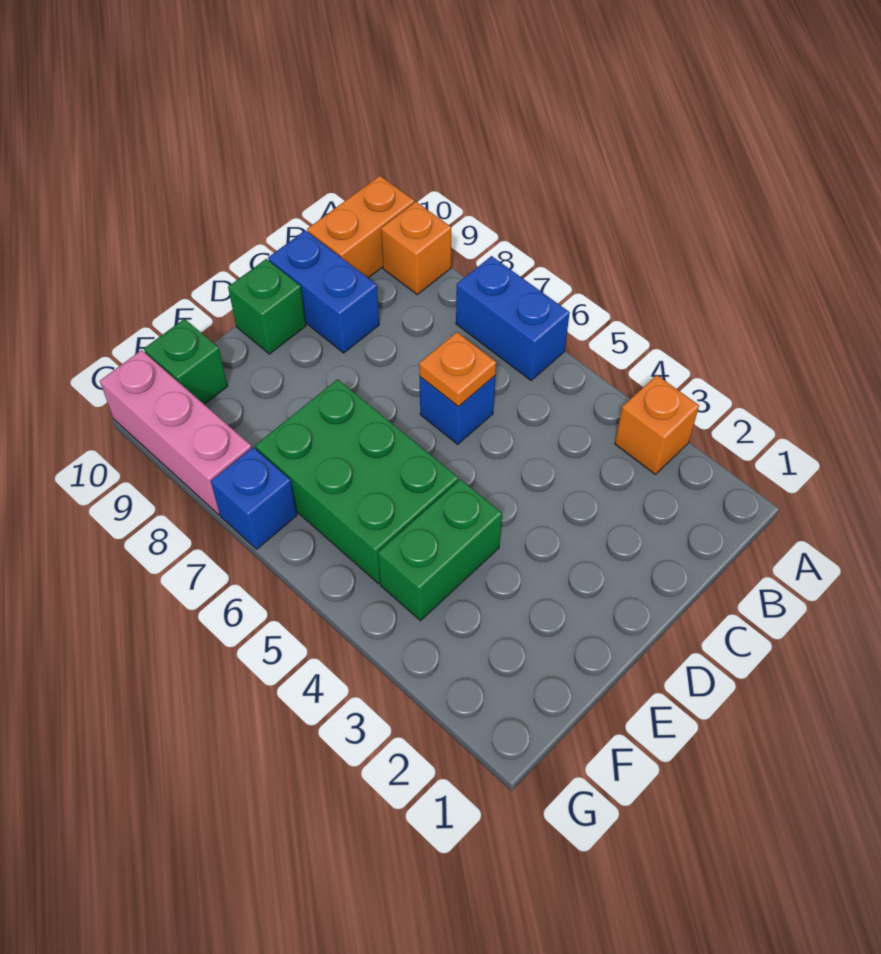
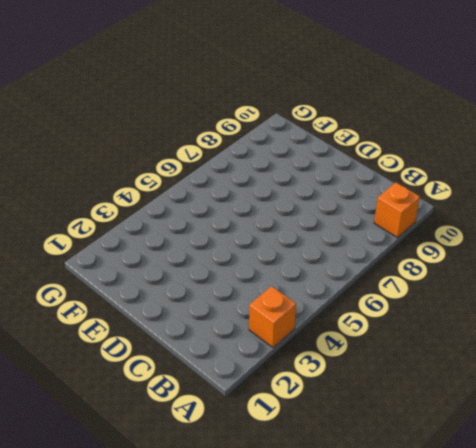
none -> blue brick A6:A7 level 1
none -> orange brick A10:B10 level 1
none -> blue brick C6 level 1

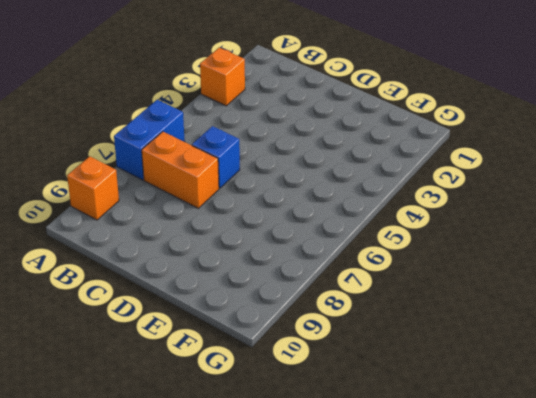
orange brick B7:C7 level 1 -> orange brick A10:B10 level 1
none -> blue brick C9:C10 level 1
none -> green brick D10 level 1
none -> green brick E4:F4 level 1

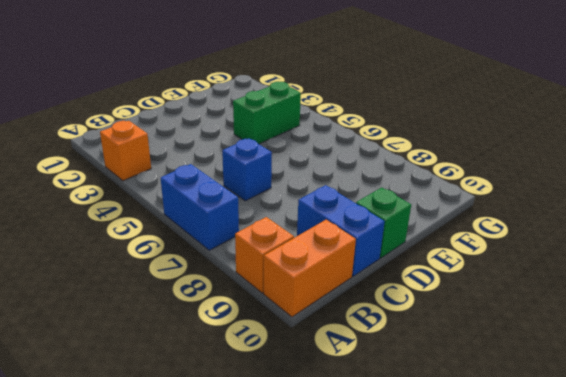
none -> green brick E5:F7 level 1
none -> green brick F10 level 1
none -> blue brick G7 level 1

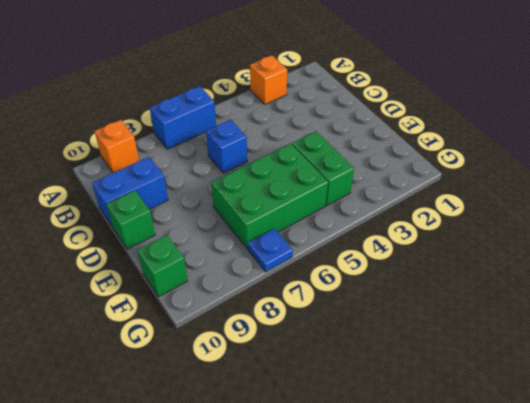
blue plate G7 level 1 -> blue brick G7 level 1
none -> orange brick A10:B10 level 1
none -> pink brick G8:G10 level 1
none -> orange plate C6 level 2

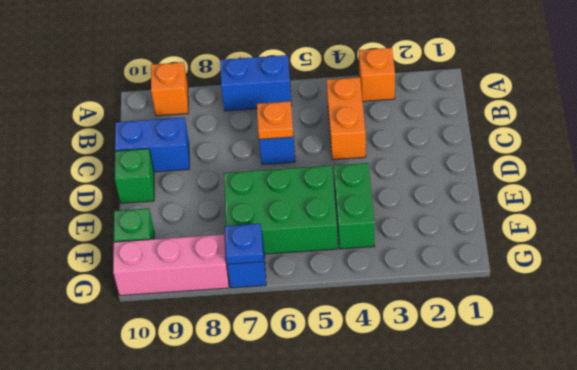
orange brick B4:C4 level 1 -> orange brick A10:B10 level 1
blue plate G7 level 2 -> none

